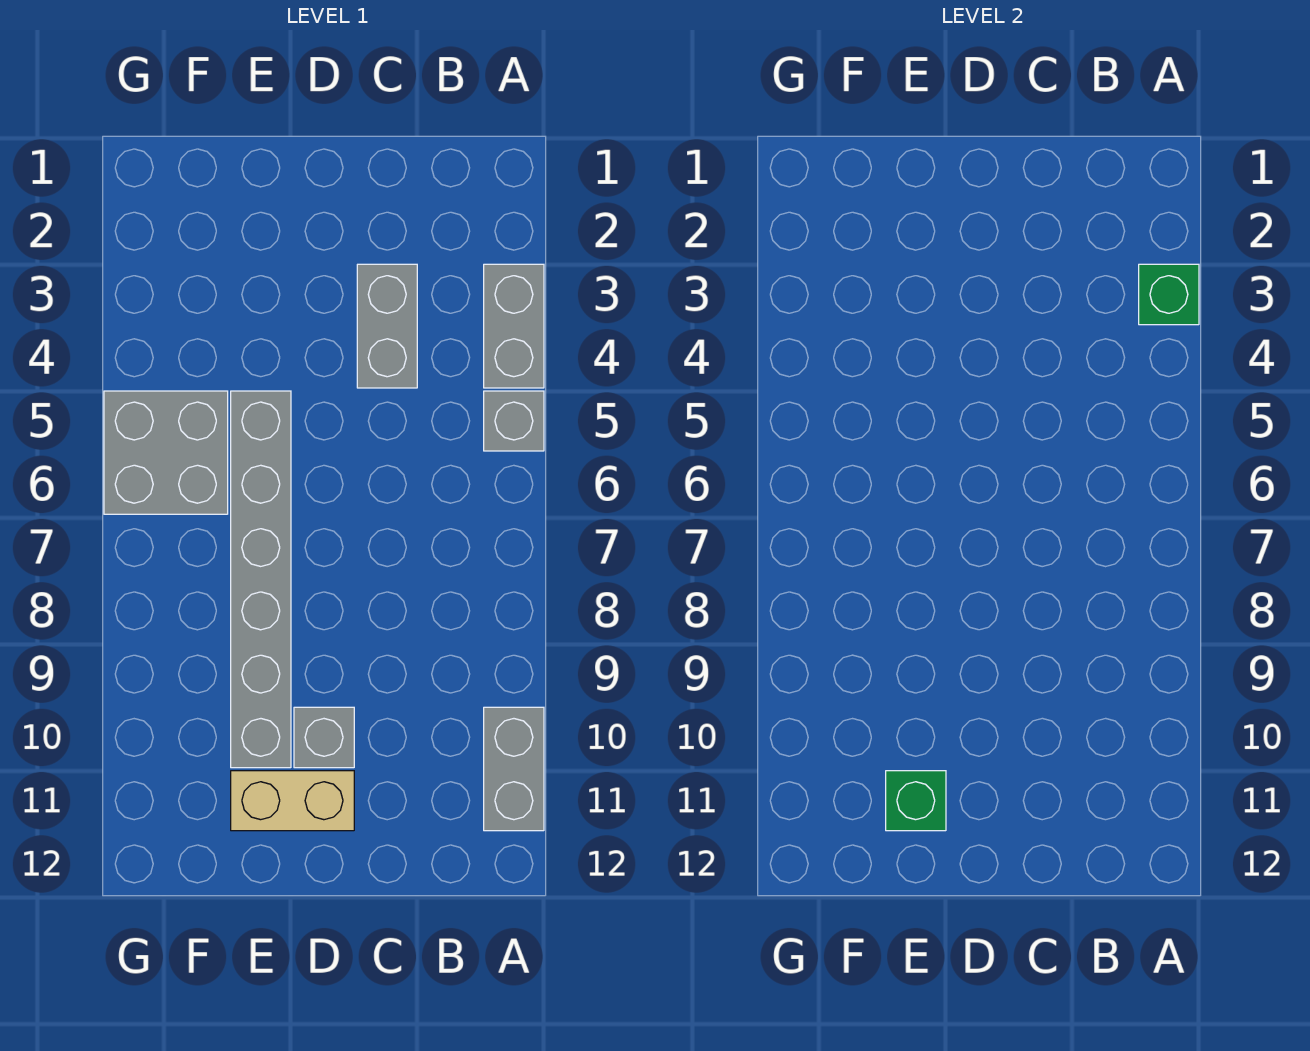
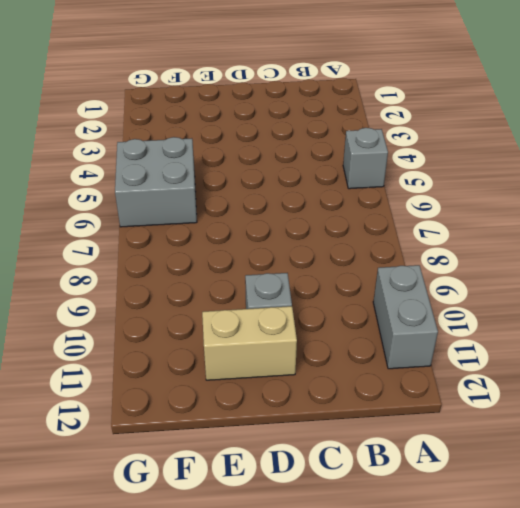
none -> grey brick A3:A4 level 1
none -> grey brick C3:C4 level 1

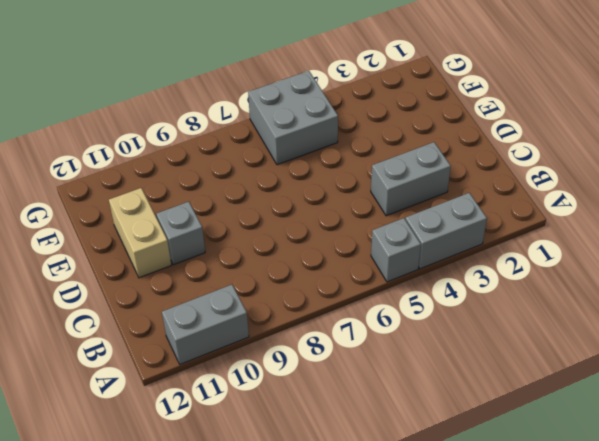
none -> grey brick E5:E10 level 1
none -> green brick A3 level 2

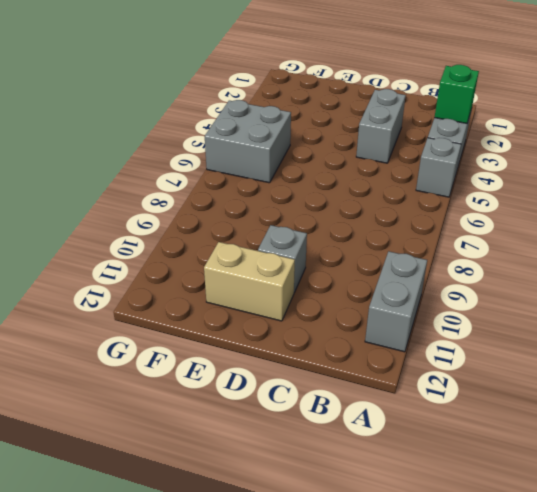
none -> grey brick E5:E10 level 1
none -> green brick E11 level 2

